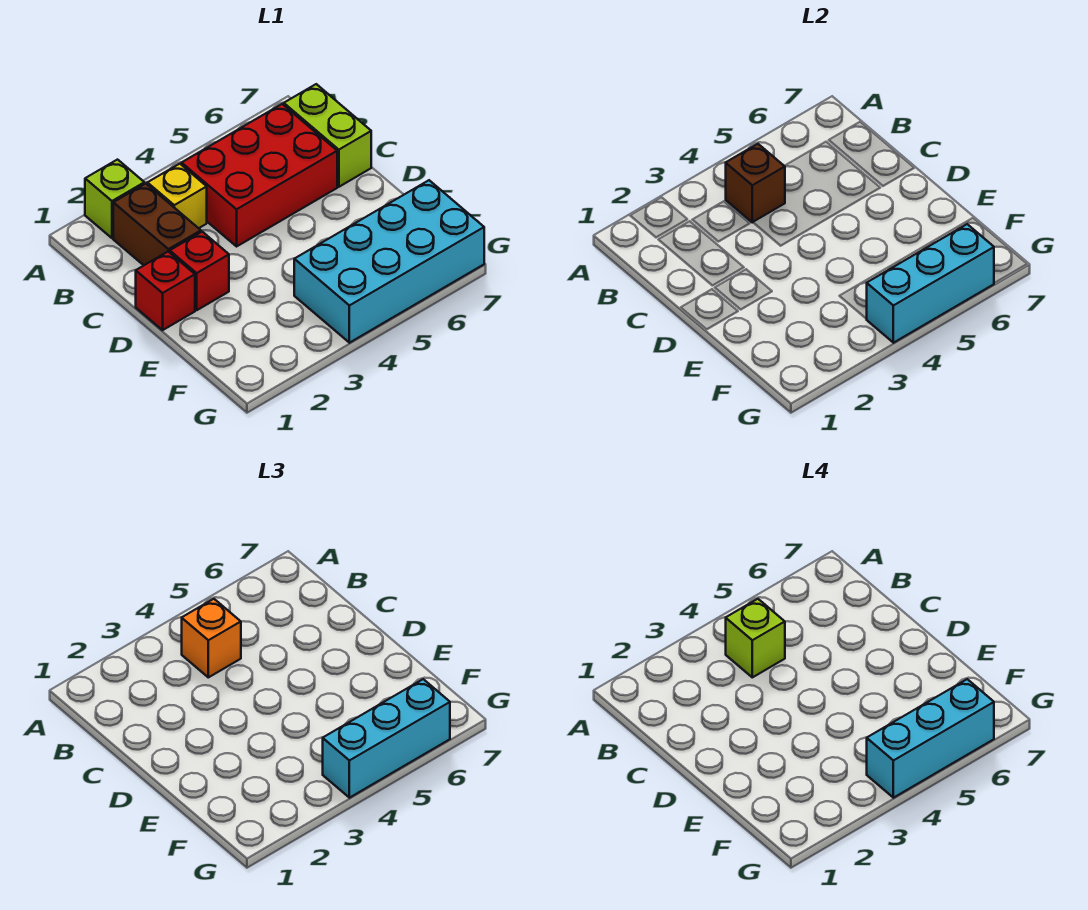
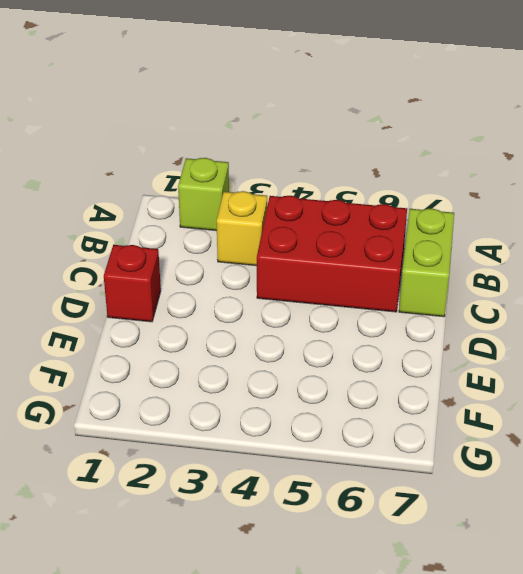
none -> brown brick B2:C2 level 1
none -> red brick D2 level 1
none -> cyan brick F4:G7 level 1

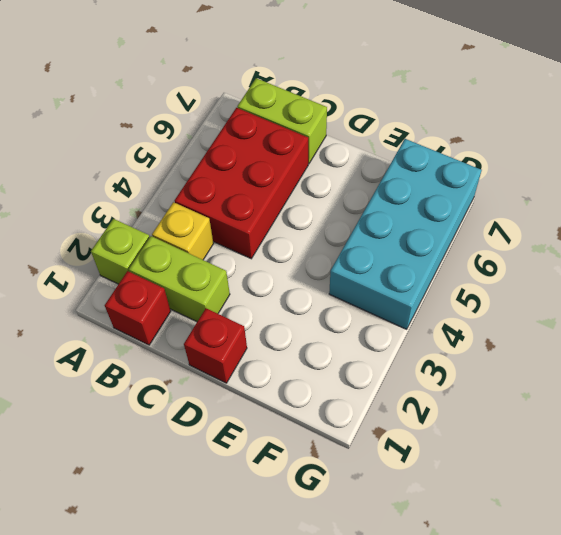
red brick B1 level 1 -> red brick D2 level 1
lime brick B2:C2 level 1 -> brown brick B2:C2 level 1
none -> brown brick B4 level 2
none -> cyan brick G4:G6 level 2
none -> orange brick B4 level 3

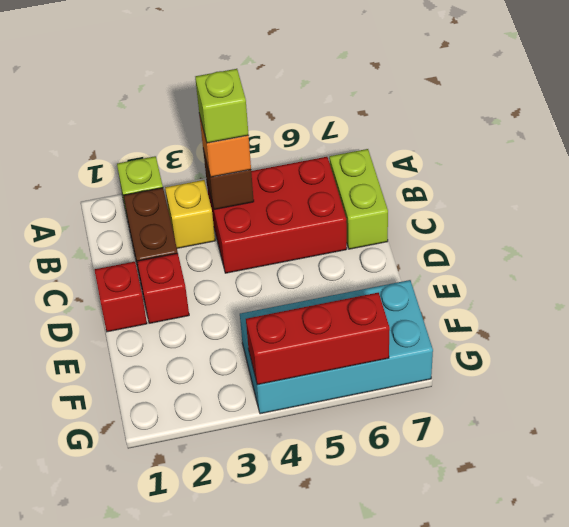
red brick G4:G6 level 2 -> cyan brick G4:G6 level 2
none -> cyan brick G4:G6 level 3
none -> cyan brick G4:G6 level 4

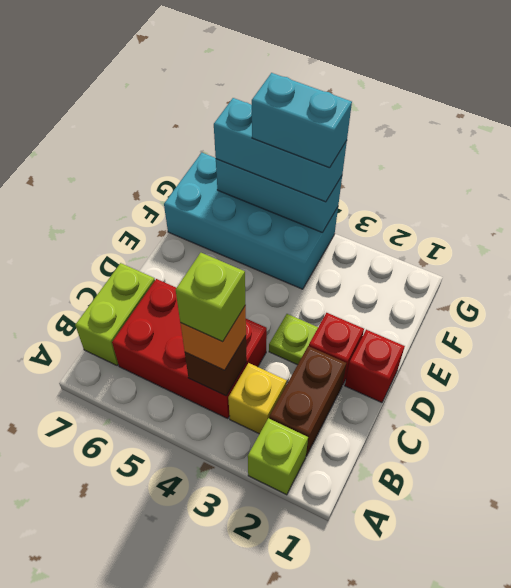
lime plate D3 level 1 -> none
cyan brick G4:G5 level 4 -> cyan brick G4:G6 level 4

